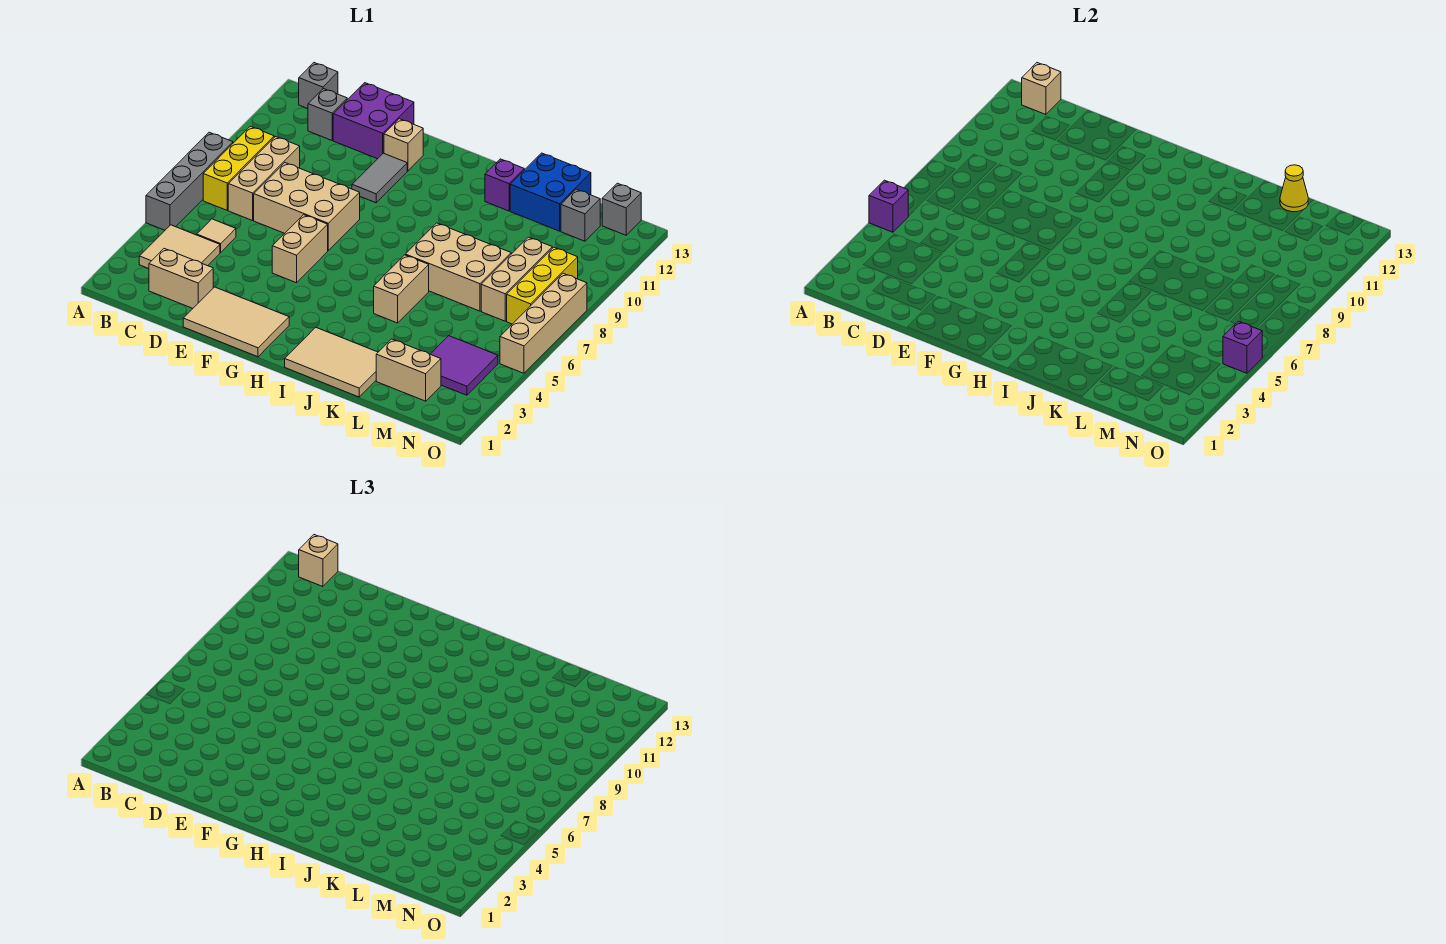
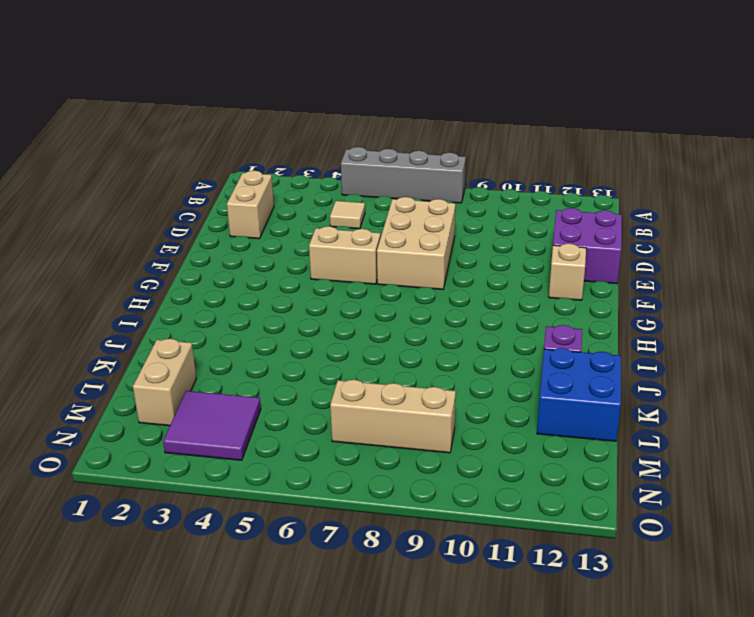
none -> tan tile B3:C4 level 1
none -> yellow brick B7:B9 level 1
none -> grey brick B13 level 1
none -> tan brick C7:C9 level 1

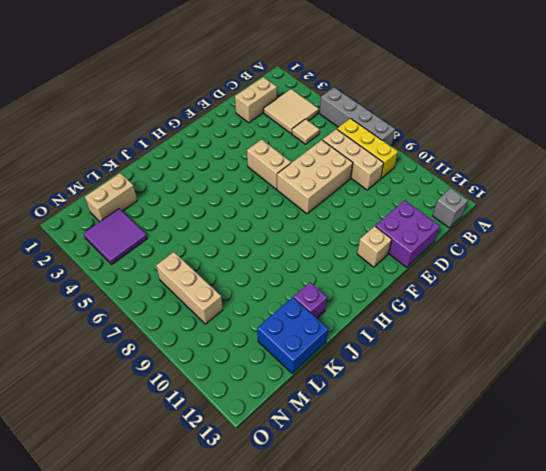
none -> grey brick C12 level 1
none -> tan tile E1:G2 level 1
none -> grey tile F10:F11 level 1
none -> tan tile I1:K2 level 1

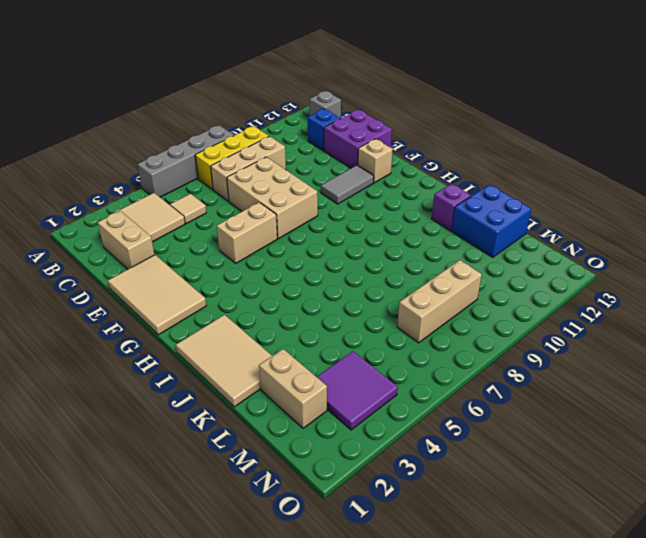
blue brick C12 level 1 -> grey brick C12 level 1
none -> tan brick J5:J6 level 1
none -> tan brick J7:L8 level 1
none -> grey brick M12 level 1
none -> yellow brick N7:N9 level 1

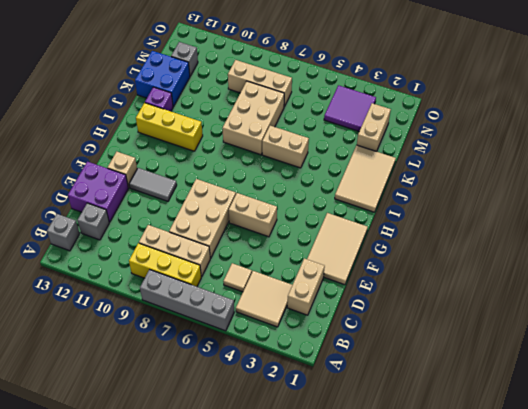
yellow brick I10:I12 level 1 -> yellow brick N7:N9 level 1
none -> grey brick N13 level 1
none -> tan brick O5:O8 level 1
none -> purple brick A5 level 2
none -> tan brick B13 level 2

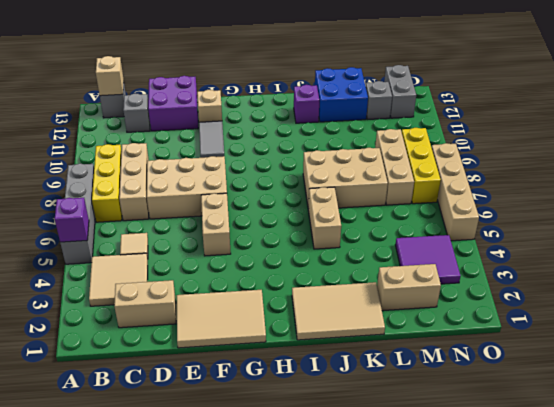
grey brick N12:N13 level 1 -> grey brick N13 level 1
none -> yellow cone L13 level 2
none -> purple brick O5 level 2
none -> tan brick B13 level 3

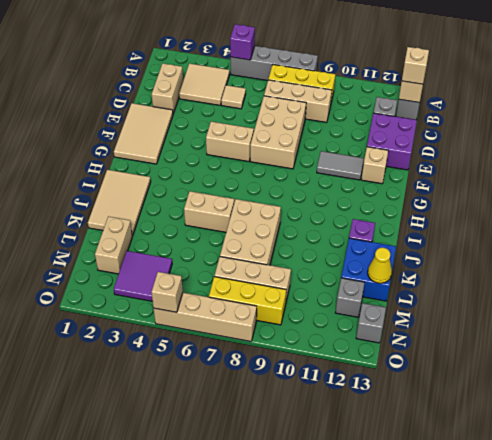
tan brick O5 level 2 -> purple brick O5 level 2

